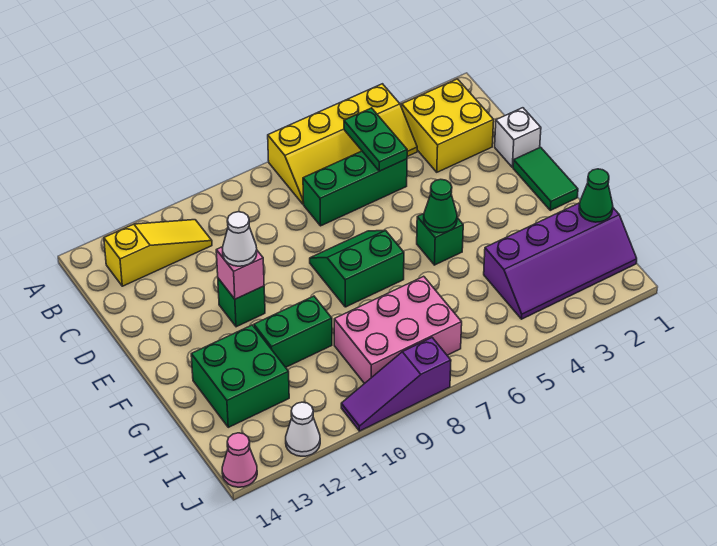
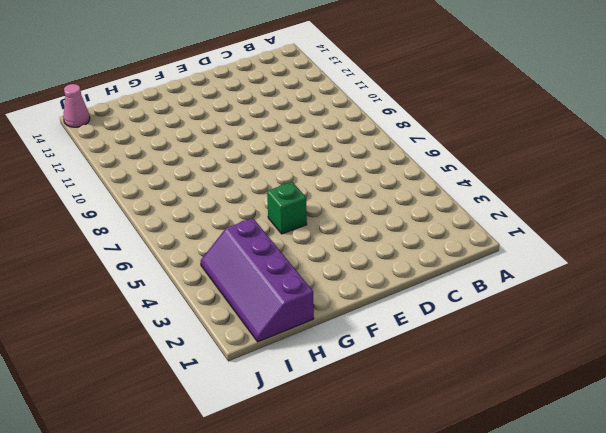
none -> yellow slope A4:B7 level 1 top A
none -> yellow brick B2:C3 level 1
none -> yellow slope B11:B13 level 1 top 13

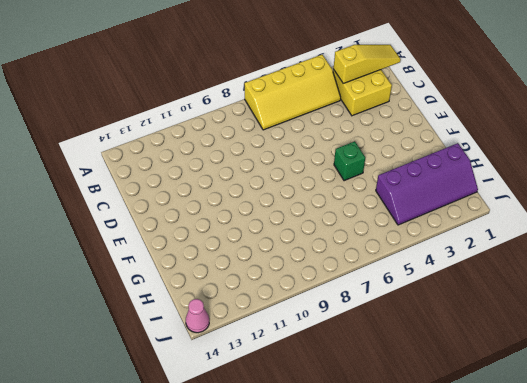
yellow slope B1:B3 level 2 top 3 -> yellow slope B11:B13 level 1 top 13
none -> green brick C5:C7 level 1
none -> white brick D1 level 1
none -> green tile E1:F1 level 1

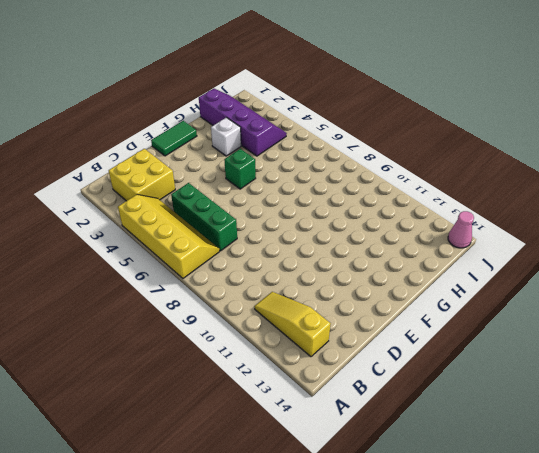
white brick G3 level 1 -> white brick D1 level 1
none -> green slope E7:F8 level 1 top F
none -> green brick E11 level 1
none -> green brick G10:G11 level 1

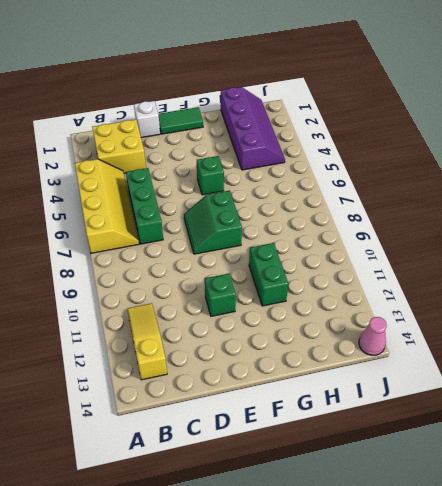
none -> green brick G12:H13 level 1
none -> pink brick H7:I9 level 1
none -> purple slope J8:J10 level 1 top 8

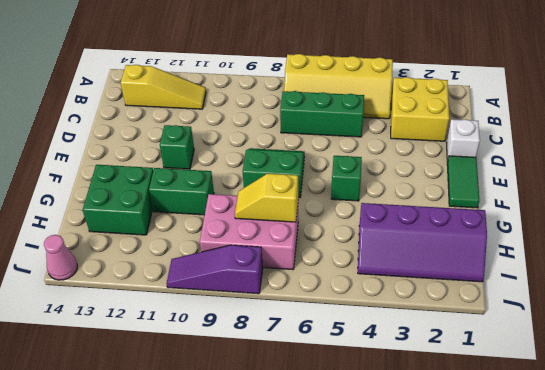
yellow slope H7:H8 level 2 top 7 -> none
none -> white cone J12 level 1
none -> green plate B5:C5 level 2
none -> pink brick E11 level 2

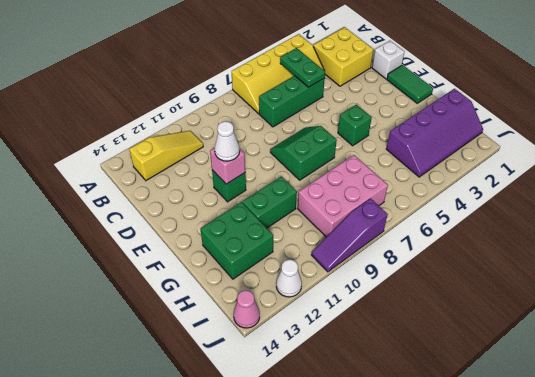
none -> green cone F5 level 2
none -> green cone H1 level 2

